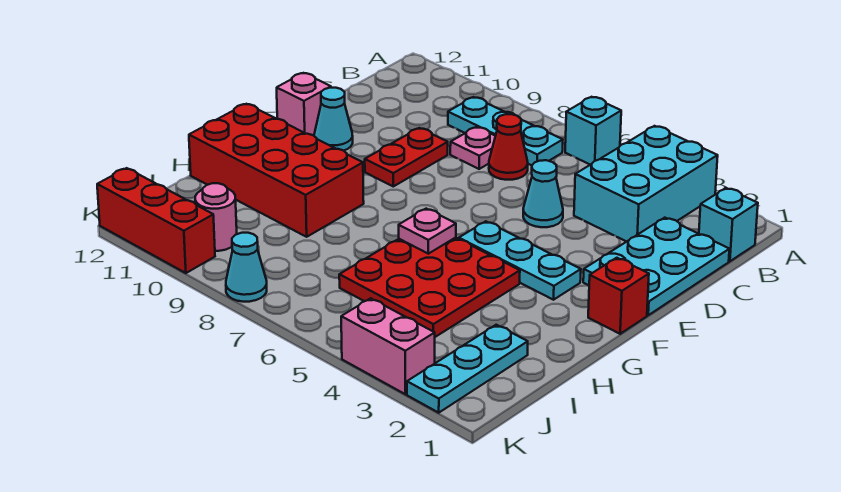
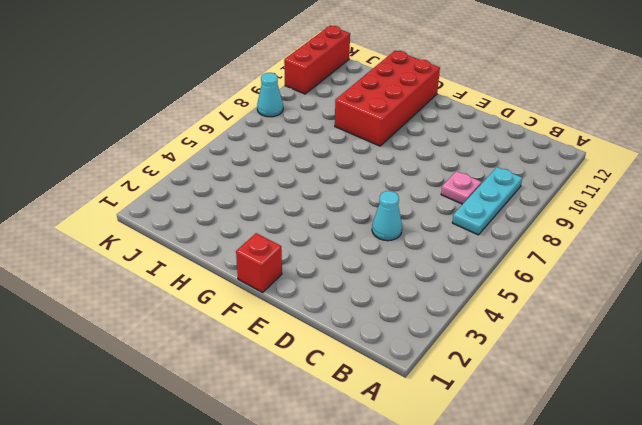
none -> cyan brick A3:C4 level 1
none -> cyan brick A6 level 1
none -> cyan brick B1 level 1

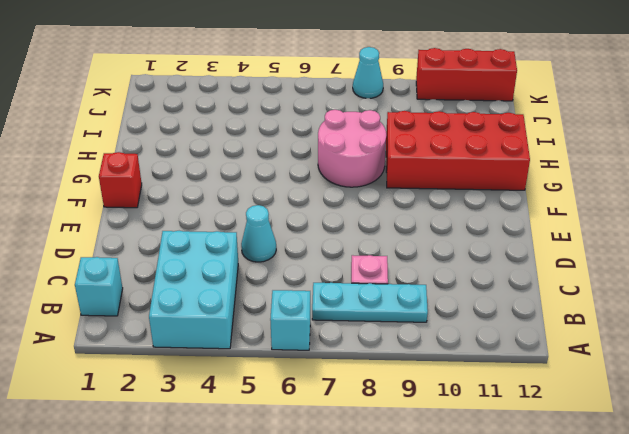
pink round brick G7:H8 level 1 -> none
none -> cyan plate C1:E2 level 1
none -> red cone C7 level 1
none -> red plate D9:E9 level 1

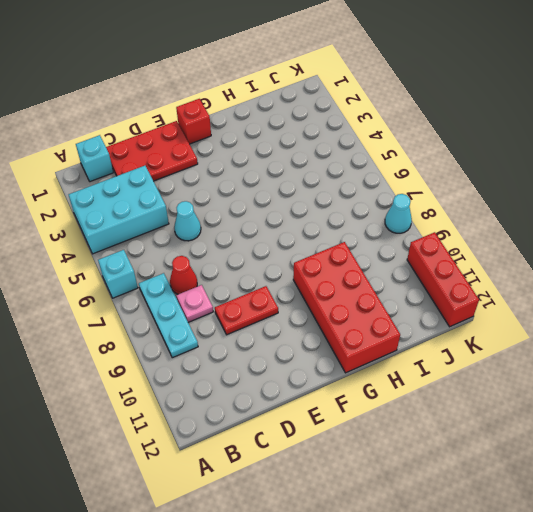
red plate C1:E2 level 1 -> cyan plate C1:E2 level 1
none -> cyan cone E11 level 1
none -> pink brick E12 level 1
none -> cyan plate F3:F5 level 1

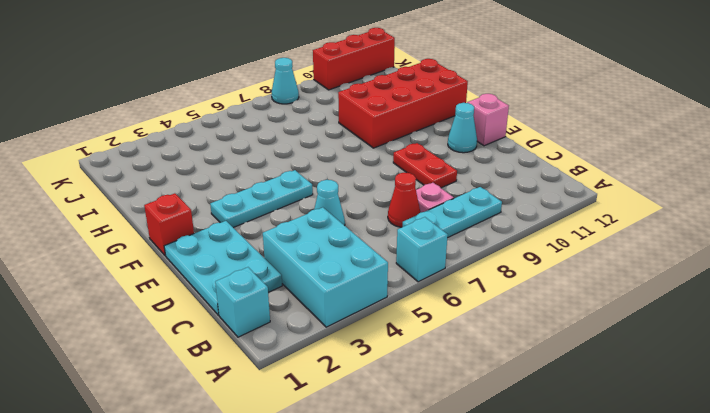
none -> red plate G4:I6 level 1
none -> cyan plate I2:K2 level 1
none -> pink round brick J10 level 1

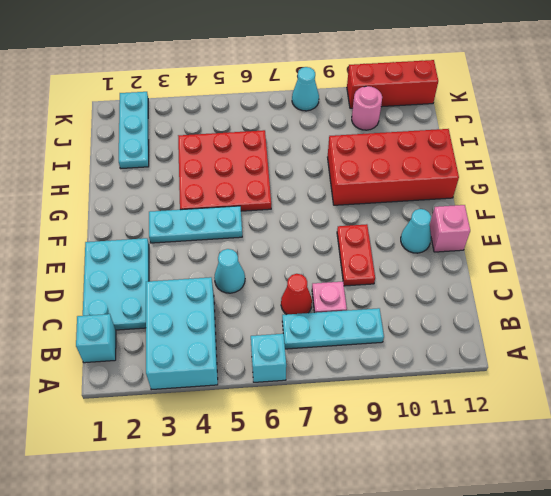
none -> red brick F1 level 1
none -> pink brick K3:K4 level 1
none -> pink plate G6 level 2

